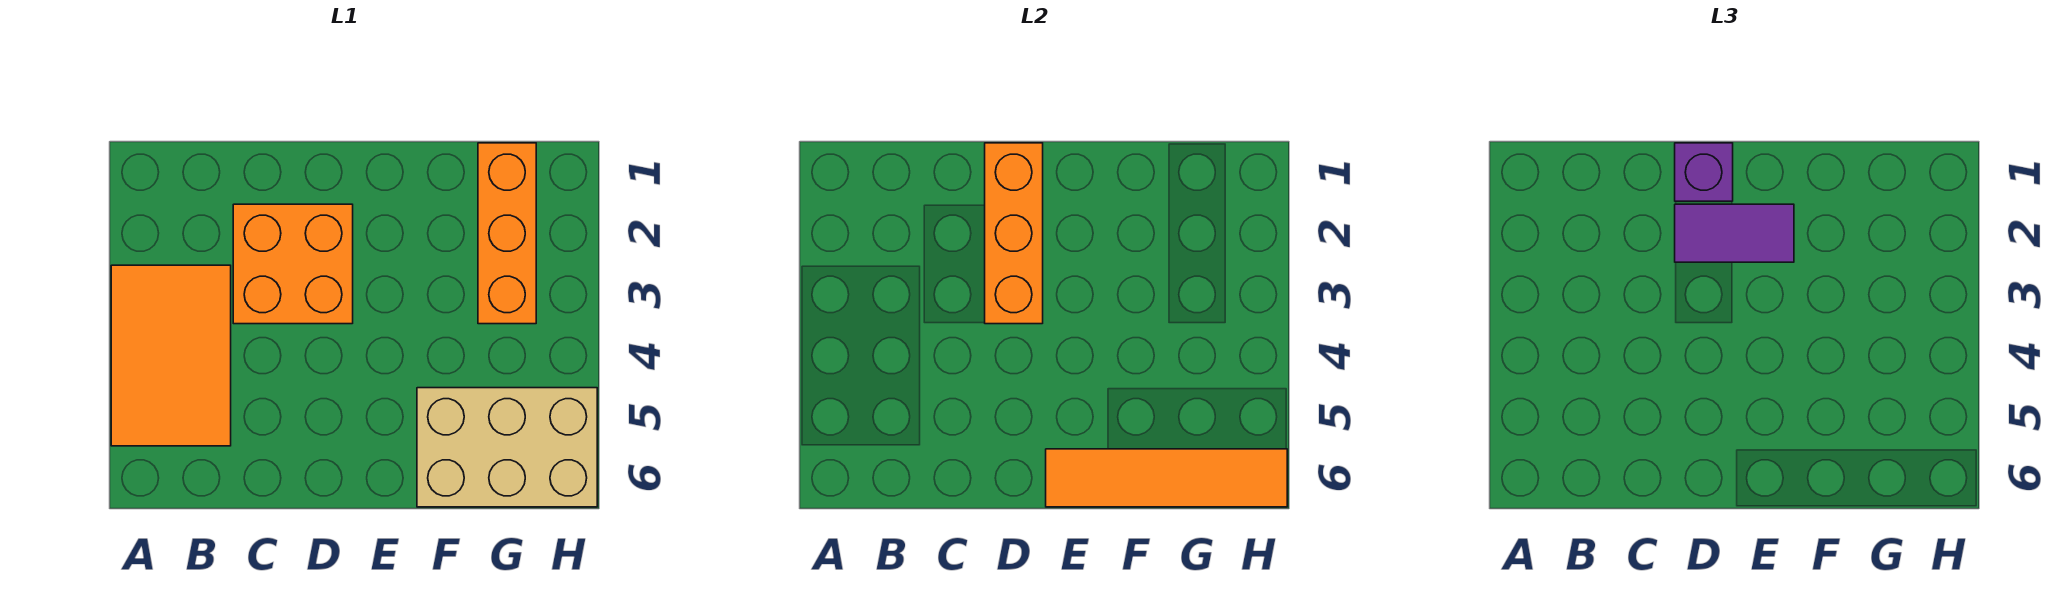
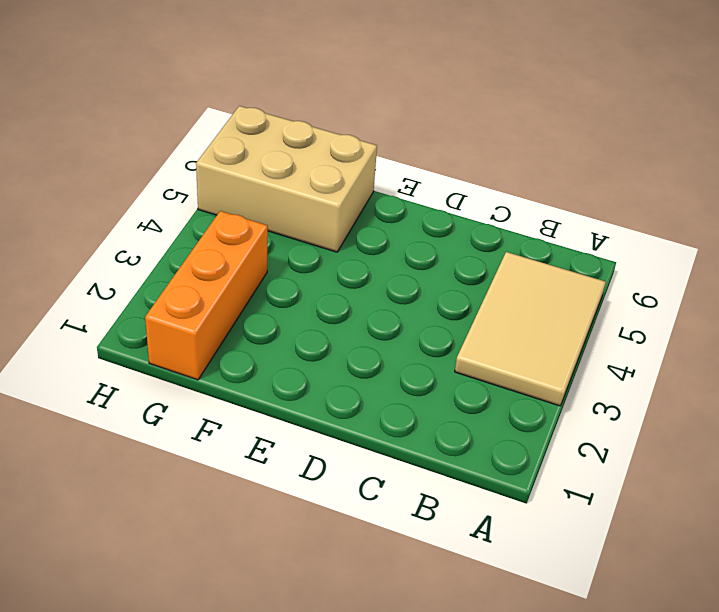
tan tile A3:B5 level 1 -> orange tile A3:B5 level 1
none -> orange brick C2:D3 level 1
none -> orange brick D1:D3 level 2

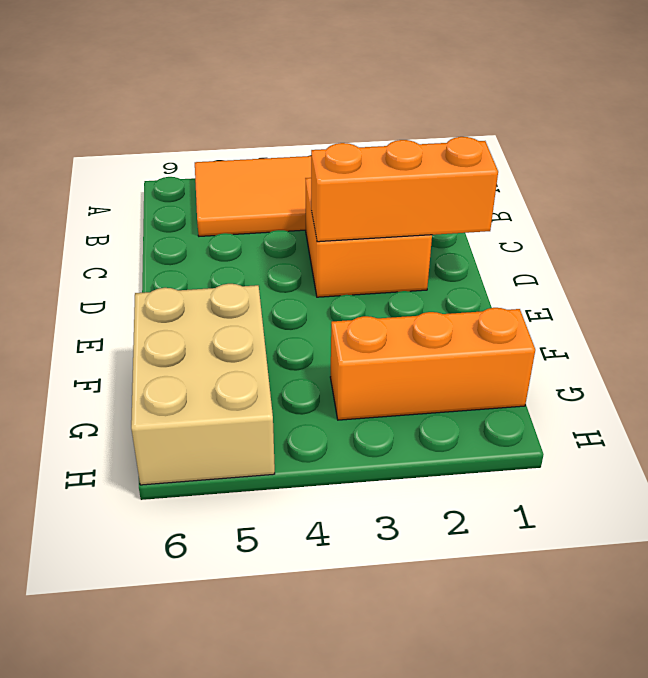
none -> orange tile E6:H6 level 2
none -> purple brick D1 level 3

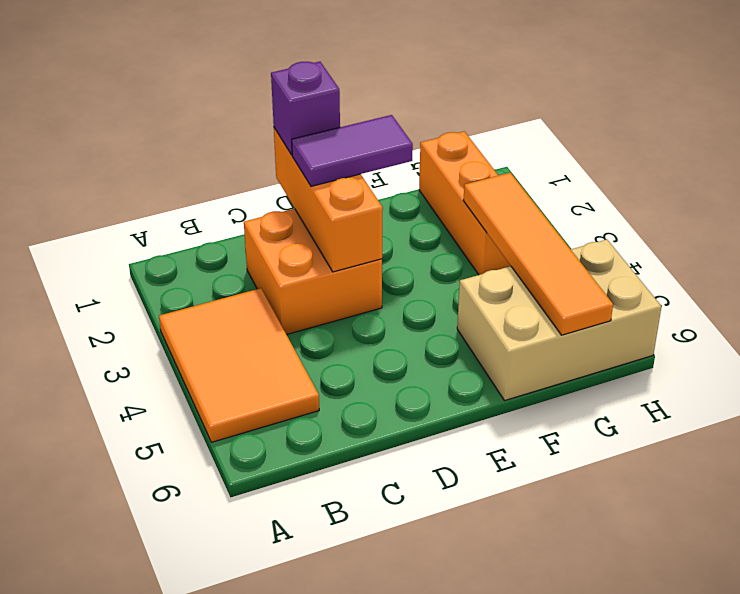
orange tile G3:G6 level 2 -> orange tile E6:H6 level 2

